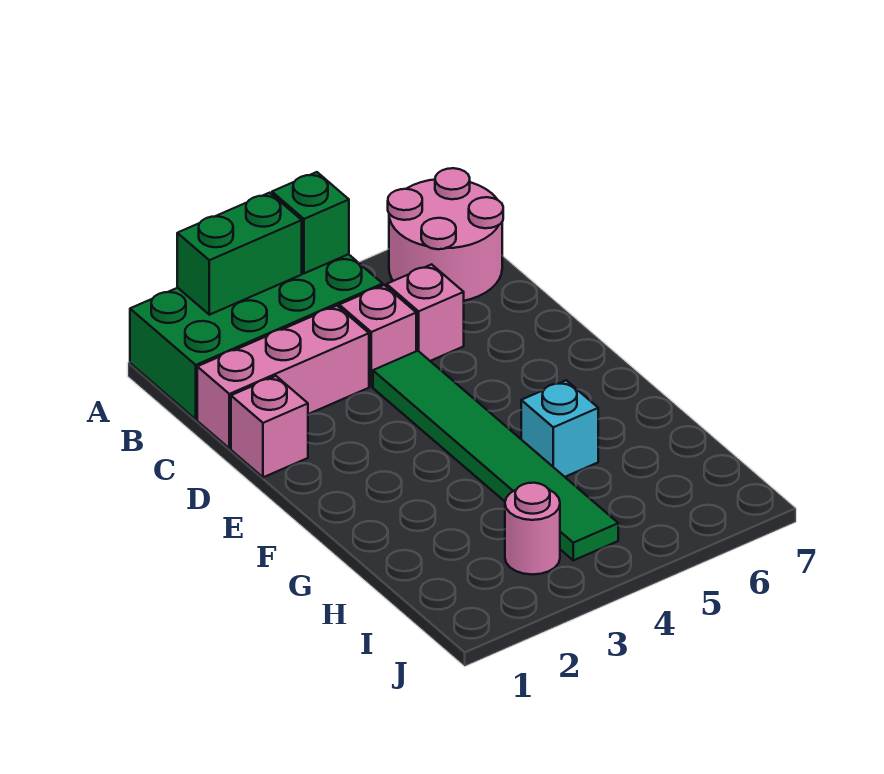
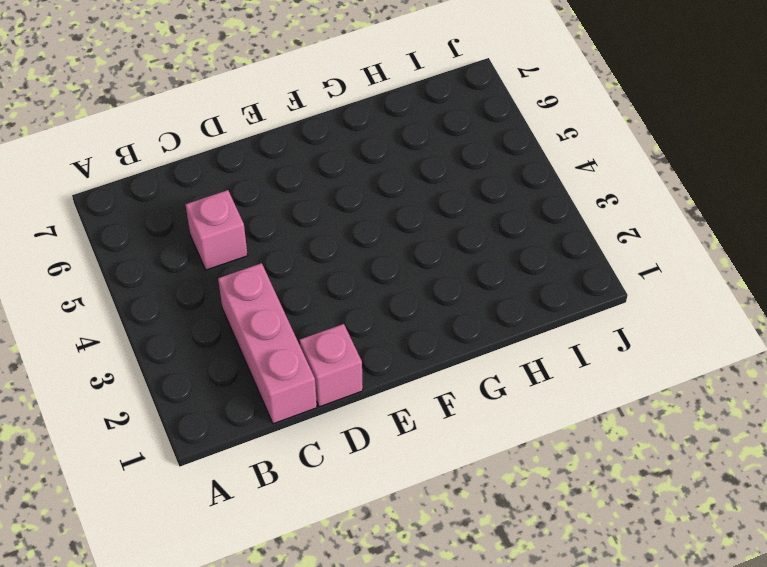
none -> green brick A1:B4 level 1
none -> pink round brick A6:B7 level 1

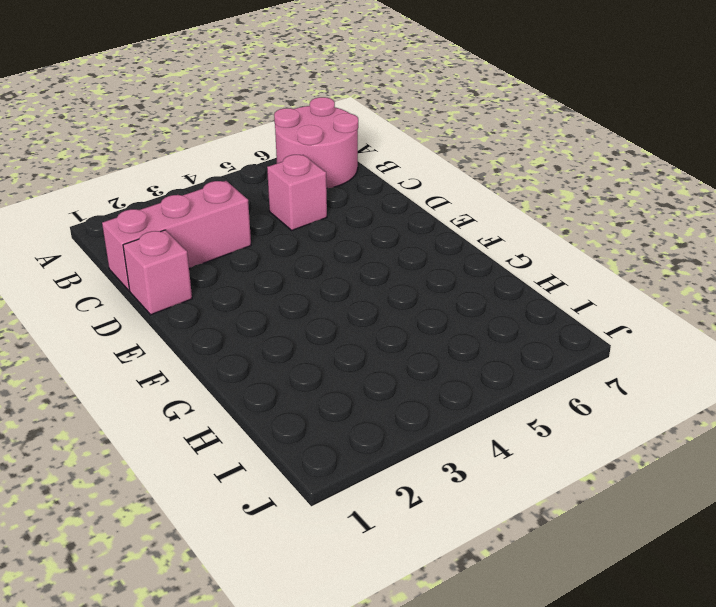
none -> green brick A1:B4 level 1
none -> pink brick C4 level 1

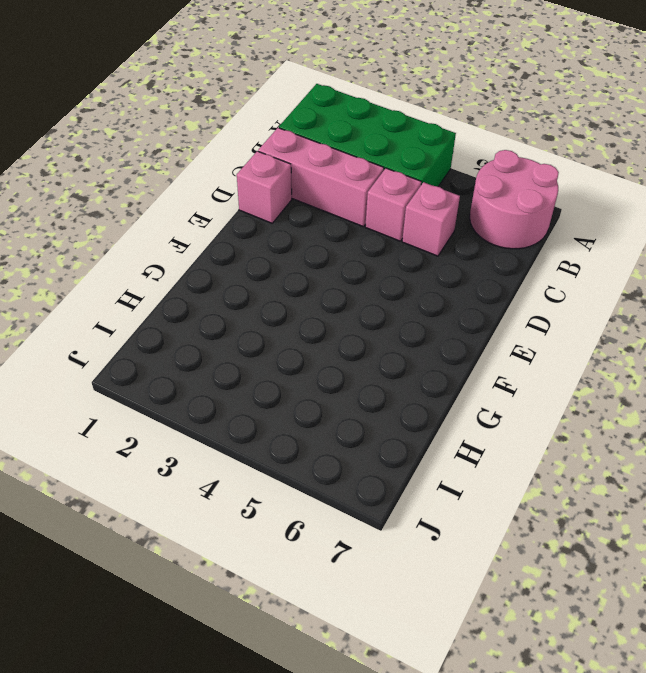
none -> green tile D4:I4 level 1
none -> cyan brick G5 level 1

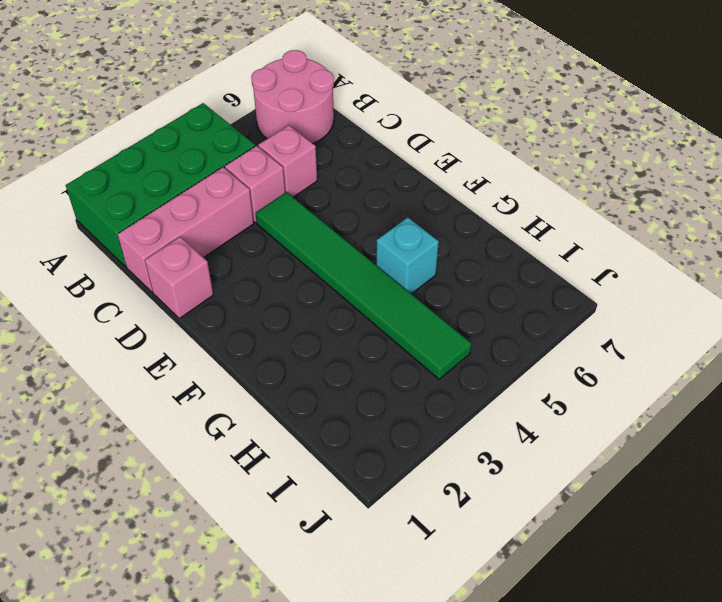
none -> pink round brick I3 level 1
none -> green brick A2:A3 level 2

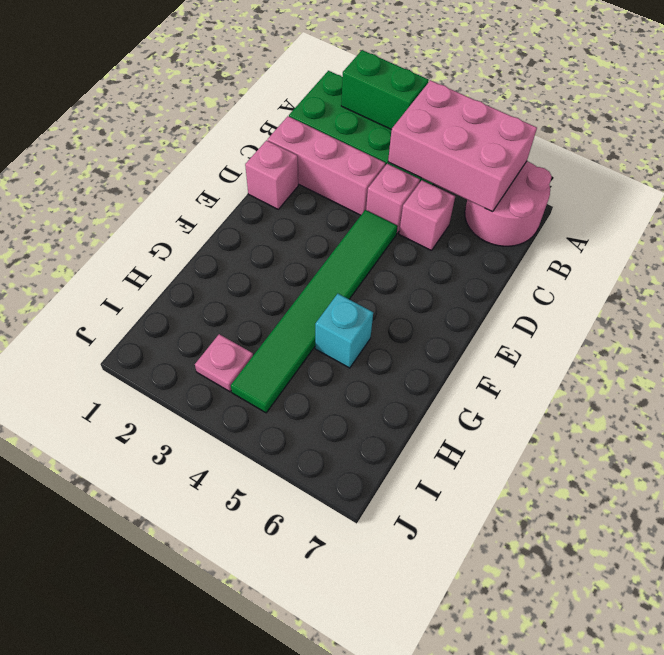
pink brick A4:B6 level 2 -> green brick A4 level 2
pink plate I3 level 1 -> pink round brick I3 level 1

